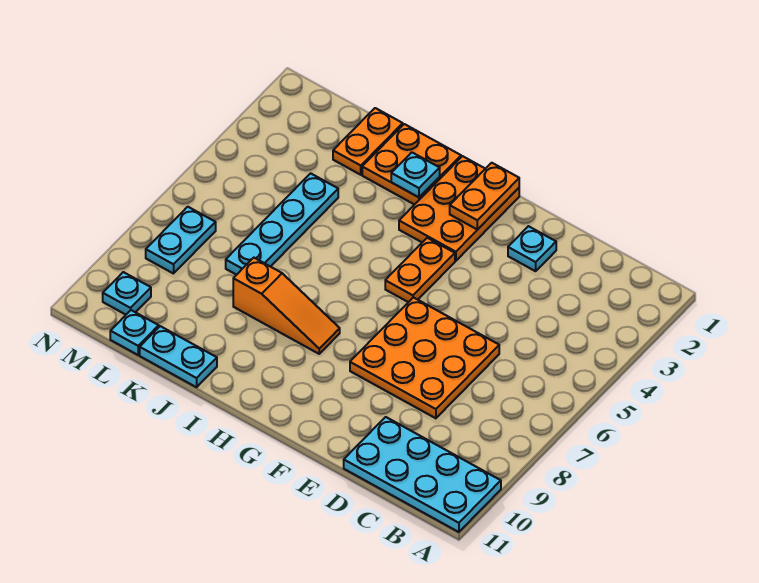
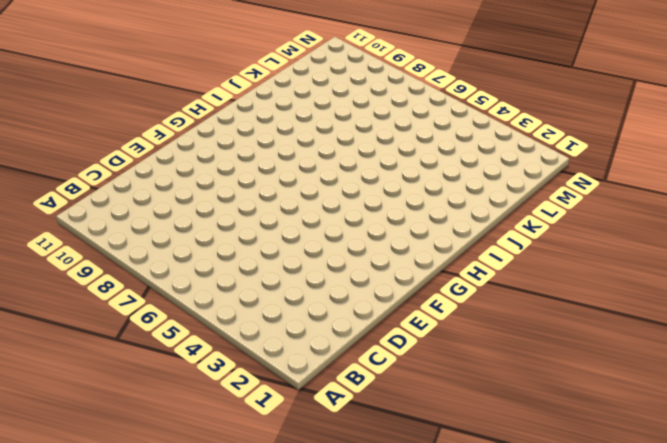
none -> cyan plate A10:D11 level 1
none -> orange plate D6:F8 level 1
none -> cyan plate E2 level 1

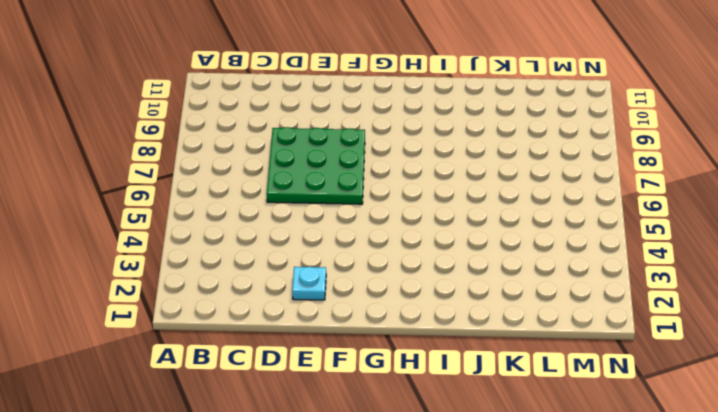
green plate D6:F8 level 1 -> orange plate D6:F8 level 1
none -> cyan plate A10:D11 level 1
none -> orange plate G1:H3 level 1
none -> orange plate G4:G5 level 1

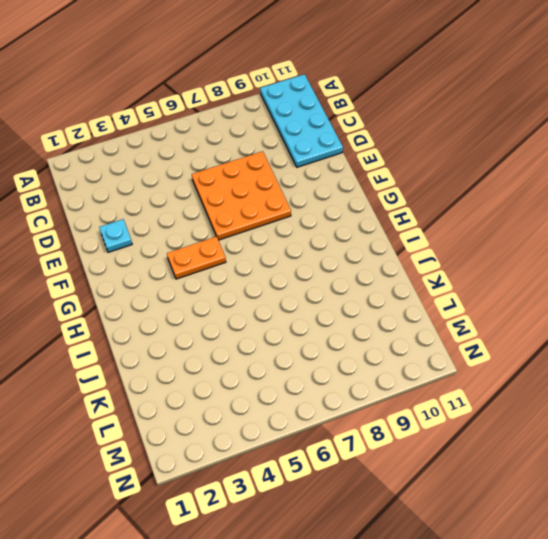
none -> orange plate G1:H3 level 1
none -> orange slope H8:J8 level 1 top J
none -> orange plate I1:J2 level 1

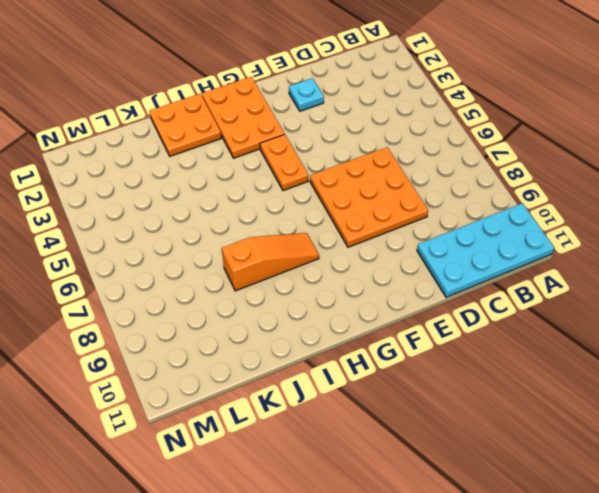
none -> cyan plate J11:K11 level 1
none -> orange plate K1:K2 level 1
none -> cyan plate K4:K7 level 1

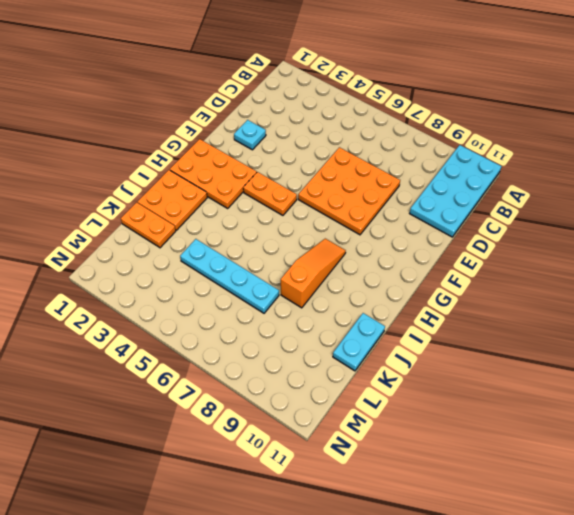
none -> cyan plate L11 level 1
none -> cyan plate M7:M8 level 1
none -> cyan plate M10 level 1

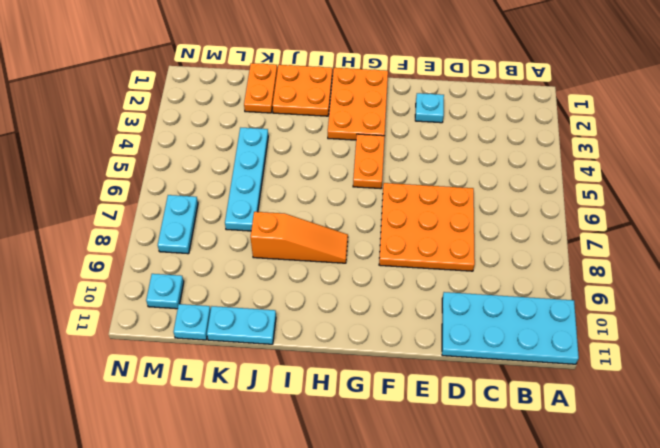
none -> orange plate G1:G2 level 2
none -> cyan plate I2 level 2

